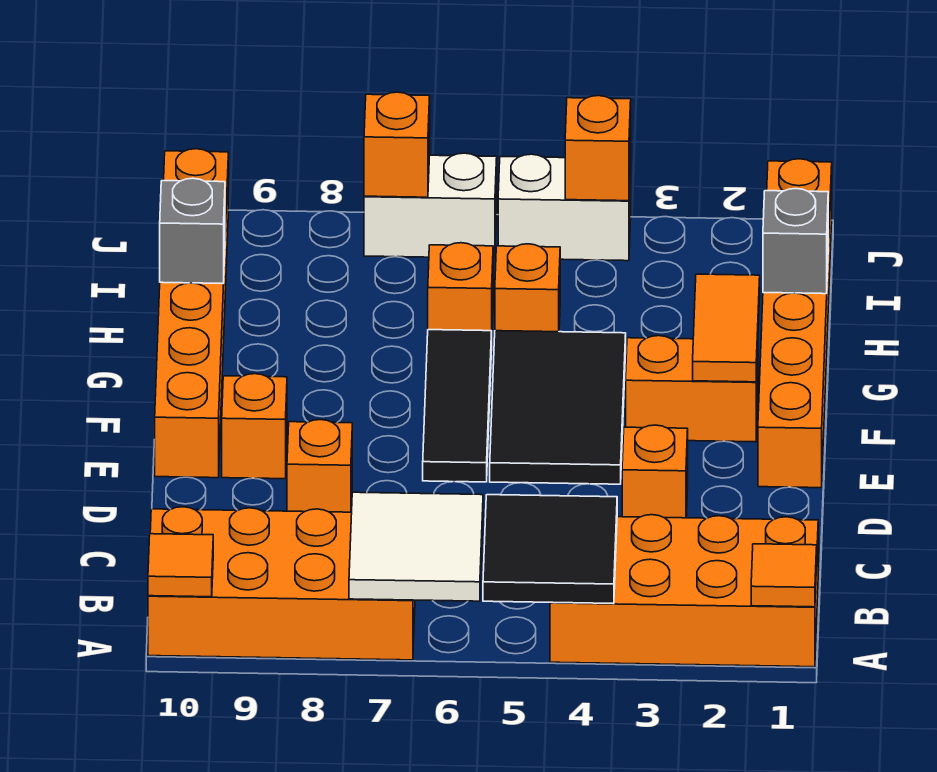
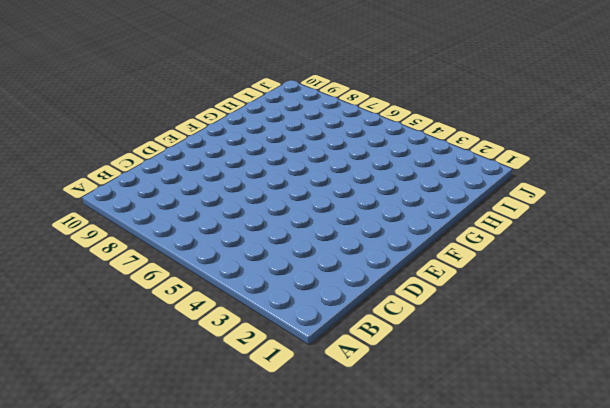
none -> orange brick A1:B4 level 1
none -> orange brick A7:B10 level 1
none -> orange brick D3 level 1

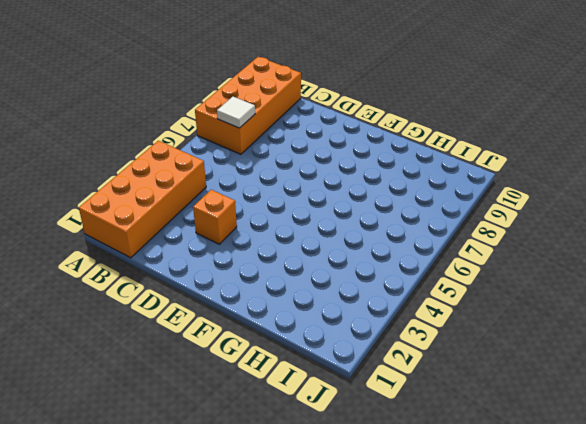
white tile B7 level 2 -> white tile A6:B7 level 2
none -> orange brick D8 level 1
none -> orange brick E1:J1 level 1
none -> black tile E4:G5 level 1

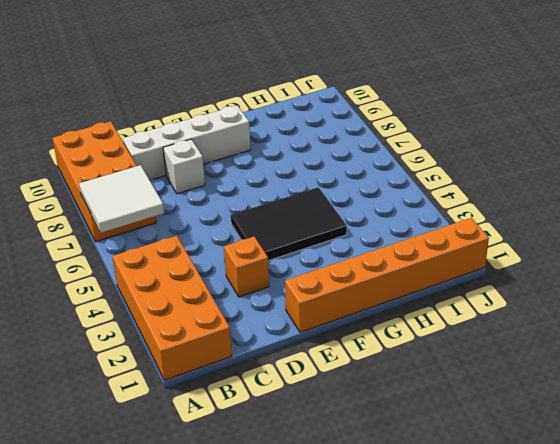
white brick C9:F9 level 1 -> orange brick E9 level 1
white brick D8 level 1 -> orange brick D8 level 1
none -> black tile E6:G6 level 1
none -> orange brick E10:J10 level 1
none -> orange brick F2:F3 level 1

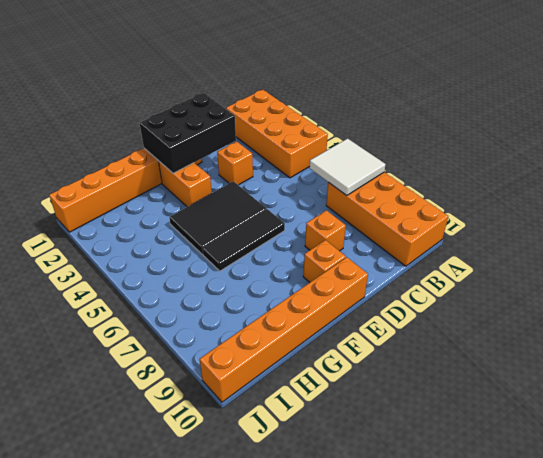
black brick D1:F2 level 2 -> orange tile F2:G2 level 2
none -> orange brick H5 level 1
none -> orange brick H6 level 1
none -> white brick J4:J5 level 1

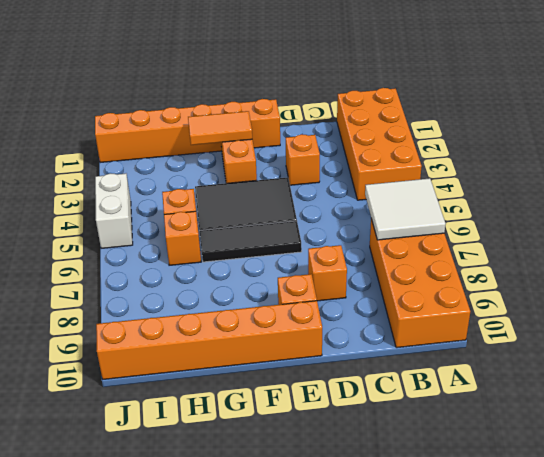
none -> white brick J6:J7 level 1
none -> orange tile A1 level 2
none -> black tile A4:B5 level 2

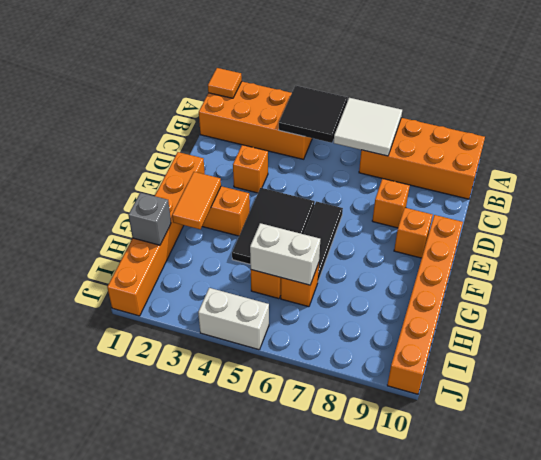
white brick H5:H6 level 2 -> white brick J6:J7 level 1
none -> orange tile A10 level 2
none -> grey brick H10 level 2
none -> orange brick J4 level 2

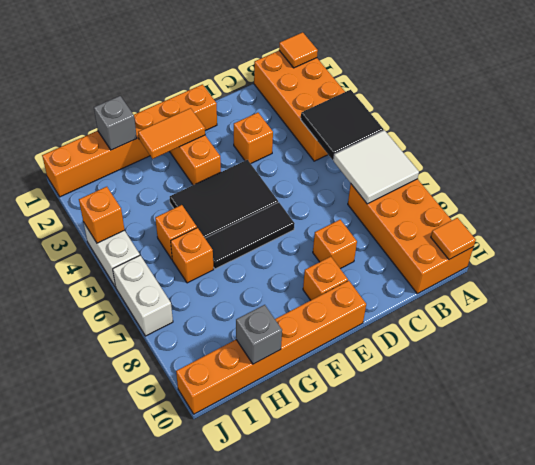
none -> orange brick J7 level 2

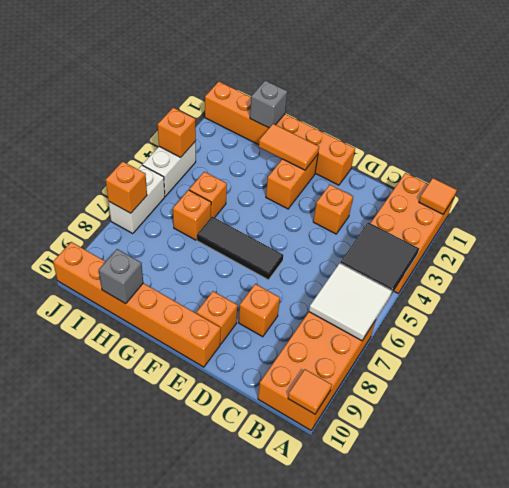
none -> black tile E4:G5 level 1

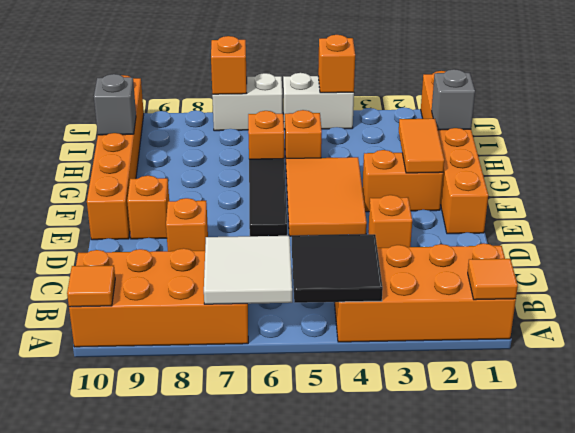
orange tile E4:G5 level 1 -> black tile E4:G5 level 1

